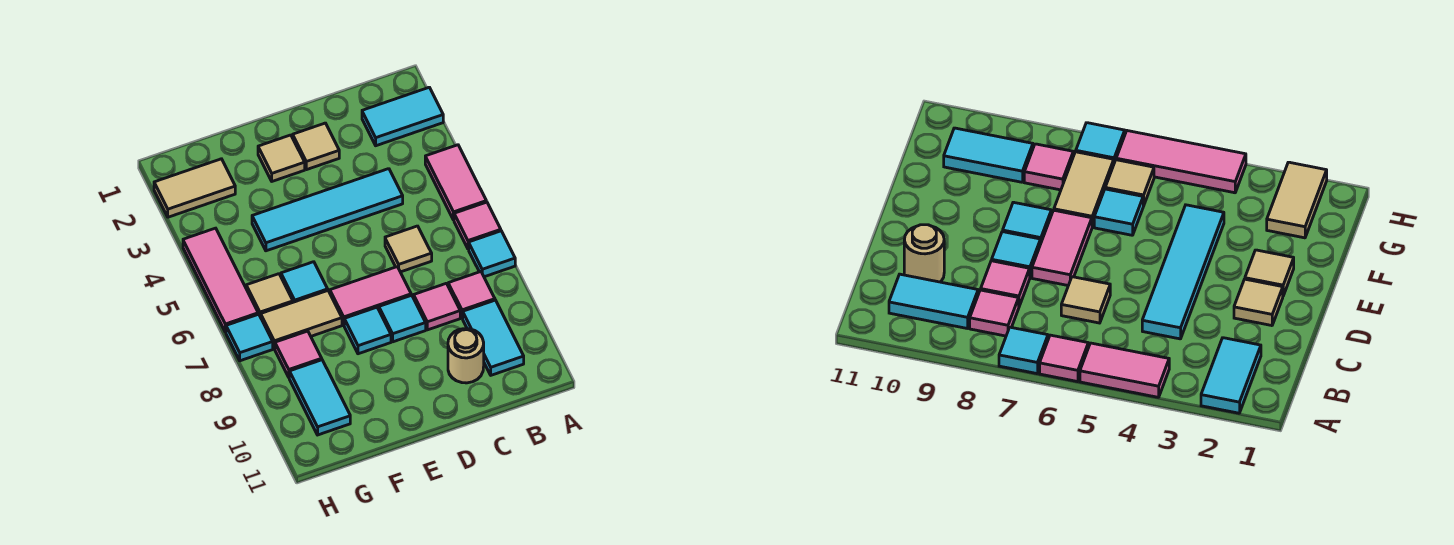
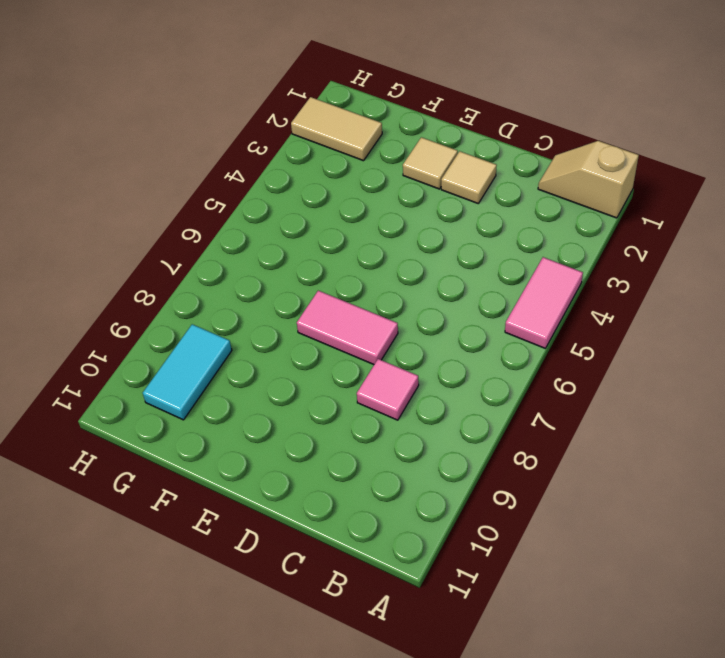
tan slope A1:B1 level 1 top A -> none
none -> cyan tile A2:B2 level 1
none -> pink tile A6 level 1
none -> cyan tile A7 level 1

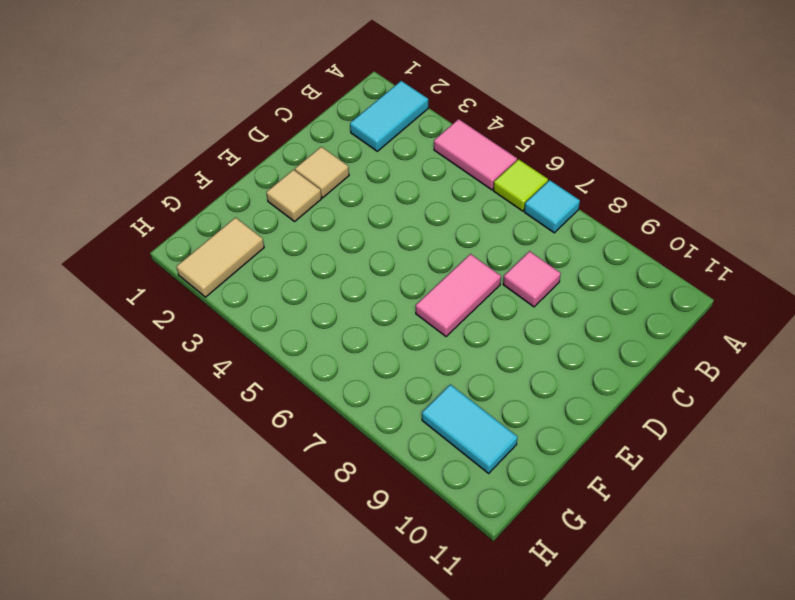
lime tile A6 level 1 -> pink tile A6 level 1
none -> pink tile B8 level 1
none -> cyan tile B9:B10 level 1
none -> cyan tile C4:F4 level 1

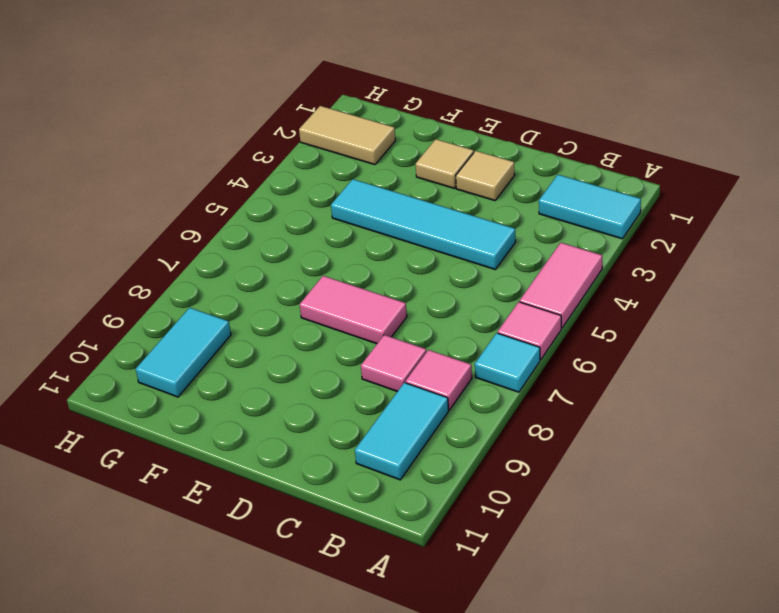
none -> tan tile C6 level 1
none -> tan round brick C10 level 1
none -> cyan tile D8 level 1

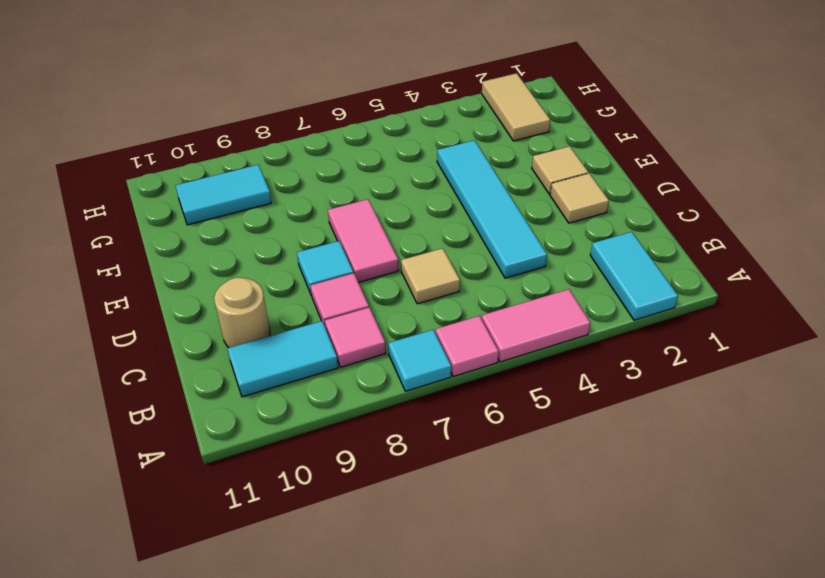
none -> cyan tile E8 level 1
none -> cyan tile F6 level 1
none -> tan tile F7:G7 level 1

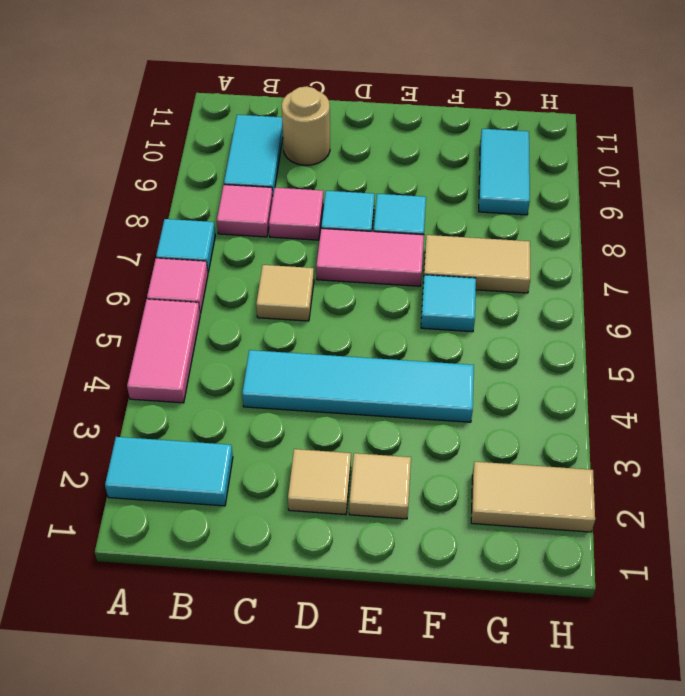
none -> tan tile G6 level 1
none -> pink tile G8 level 1
none -> pink tile H4:H6 level 1

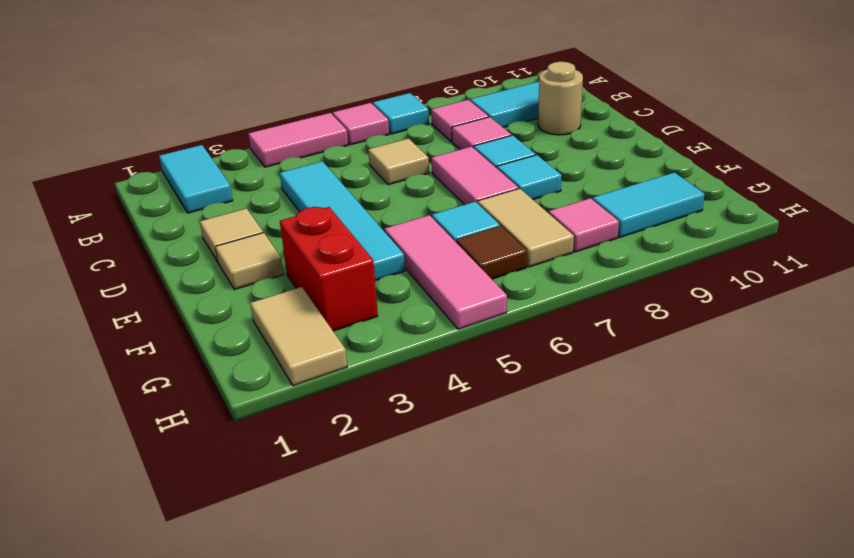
red brick F3:G3 level 1 -> none
pink tile F5:H5 level 1 -> pink tile H4:H6 level 1
brown tile G6 level 1 -> tan tile G6 level 1
none -> cyan tile H7 level 1

